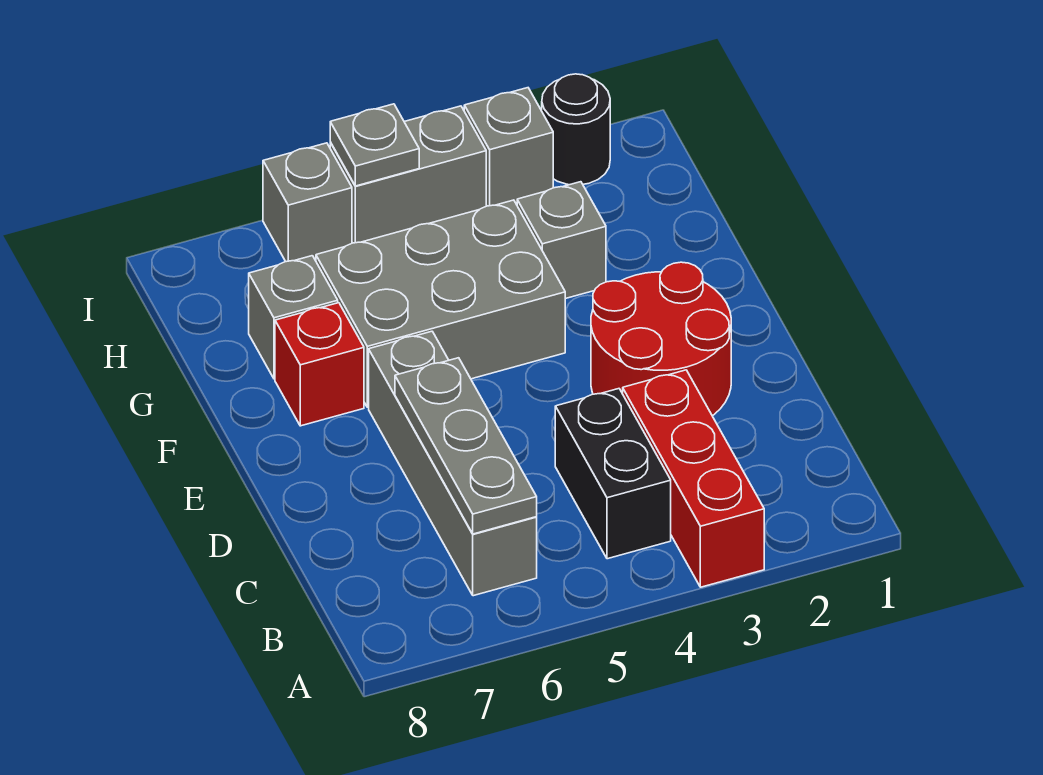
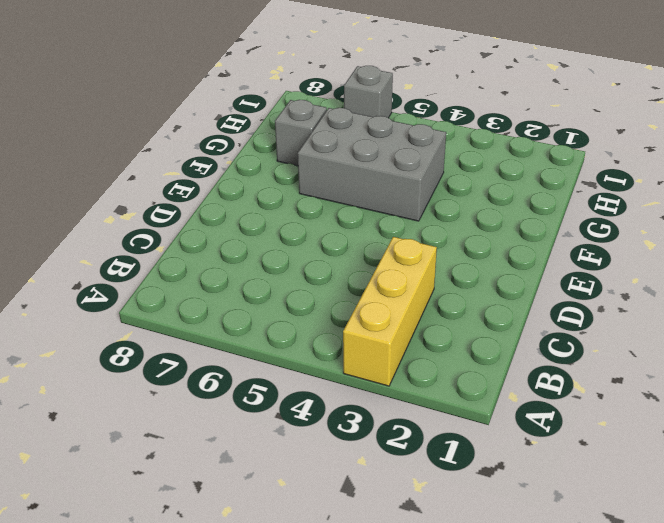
yellow brick A3:C3 level 1 -> red brick A3:C3 level 1
none -> black brick B4:C4 level 1
none -> grey brick B6:E6 level 1
none -> red round brick D2:E3 level 1

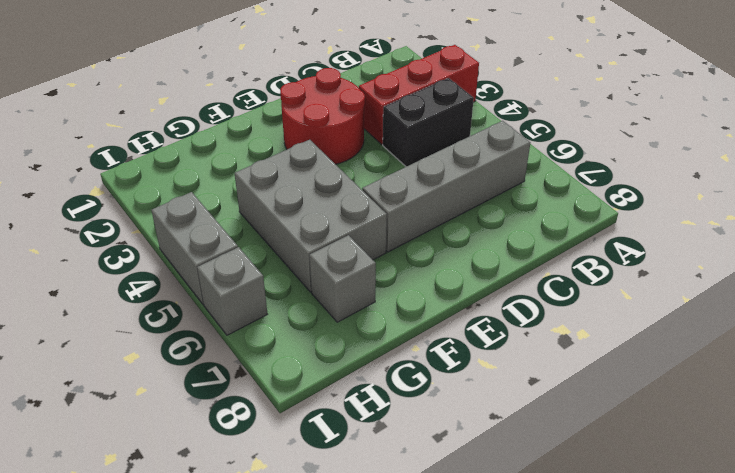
none -> red brick F7 level 1
none -> grey brick G3 level 1
none -> black round brick I2 level 1

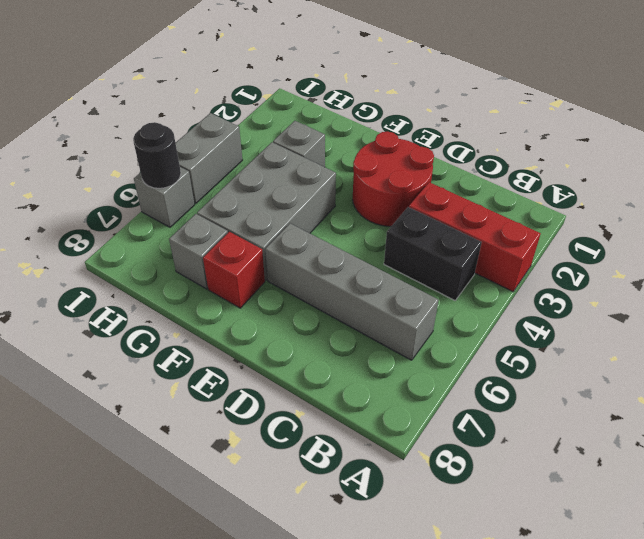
black round brick I6 level 2 -> black round brick I2 level 1
none -> grey brick I3 level 1
none -> grey plate B6:D6 level 2
none -> grey plate I5 level 2

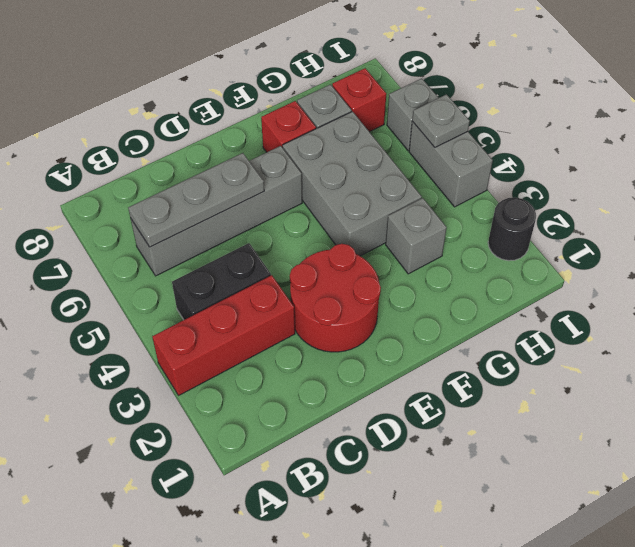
red brick H7 level 1 -> none
none -> grey brick I3 level 1

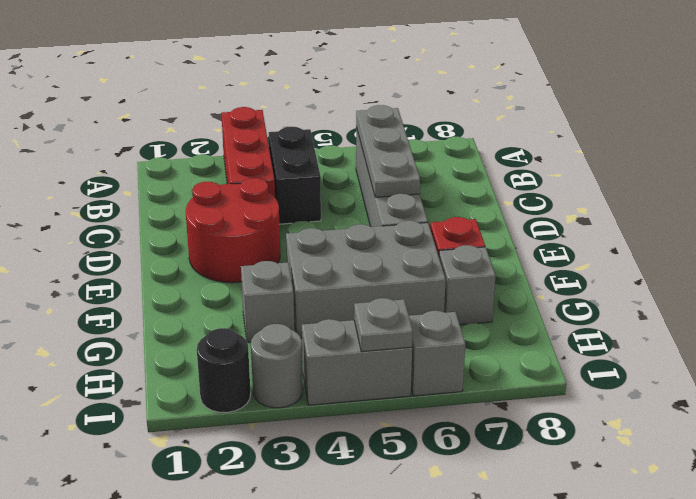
grey round brick I3 level 1 -> grey brick I3 level 1

